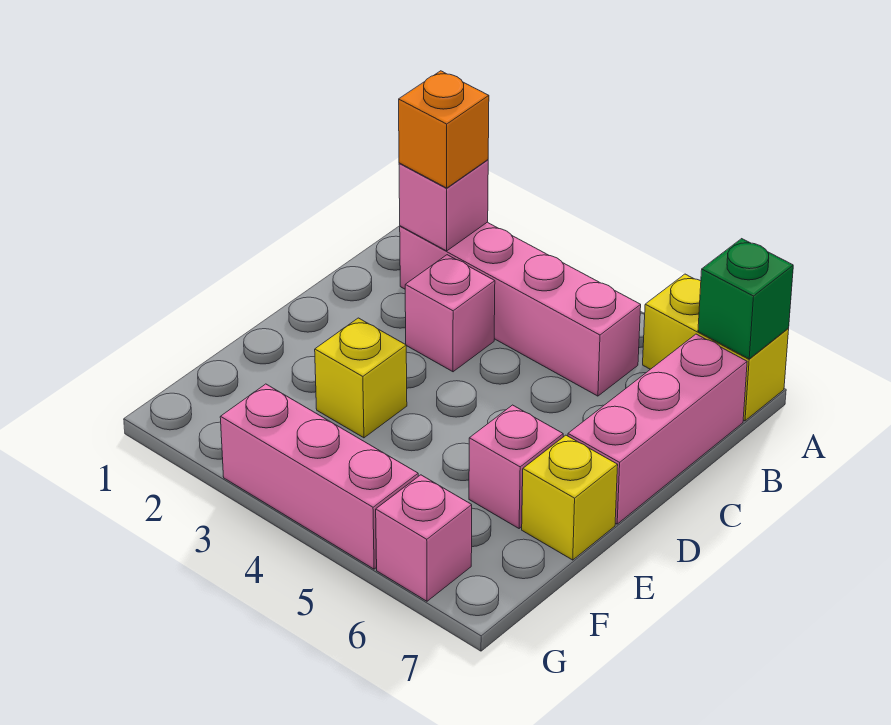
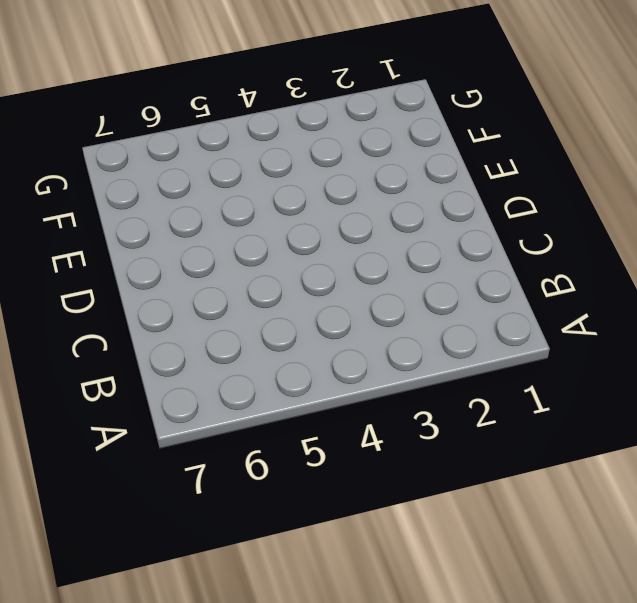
none -> yellow brick A6:A7 level 1
none -> pink brick B2:B5 level 1
none -> pink brick B7:D7 level 1

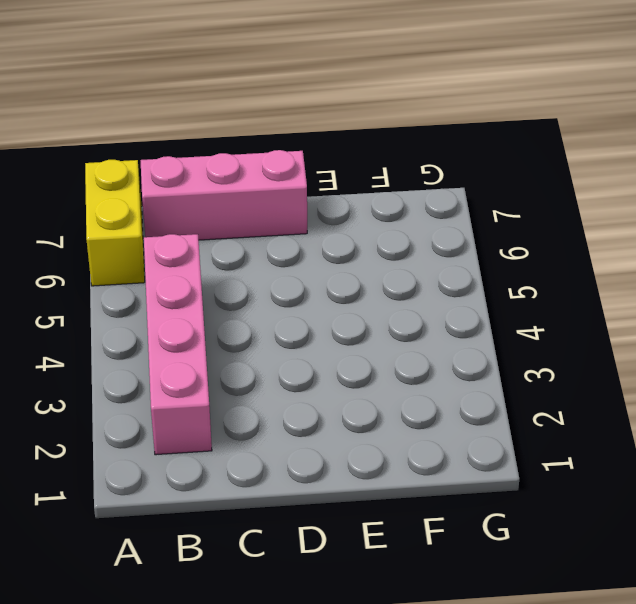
none -> pink brick C3 level 1
none -> yellow brick E3 level 1
none -> pink brick E6 level 1

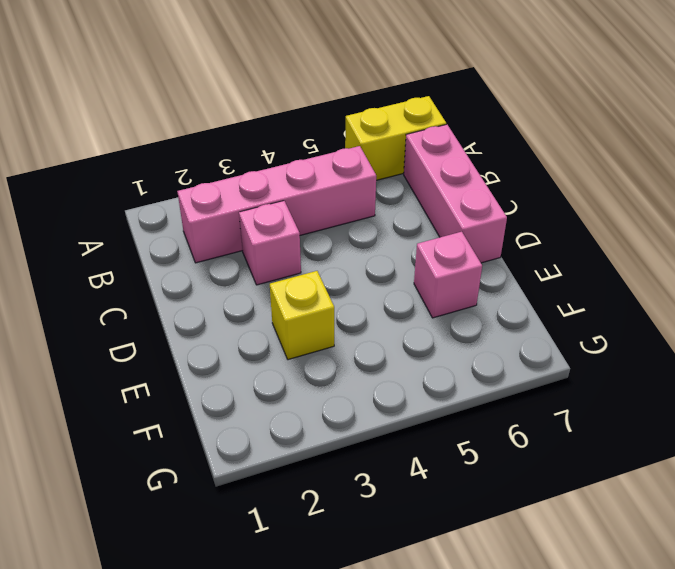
none -> yellow brick E7 level 1
none -> pink brick G3:G5 level 1
none -> pink brick G6 level 1

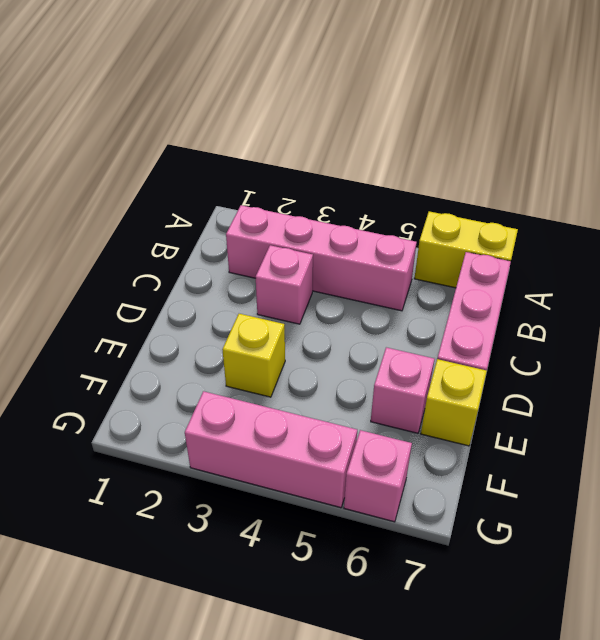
none -> green brick A7 level 2
none -> pink brick B2 level 2
none -> orange brick B2 level 3

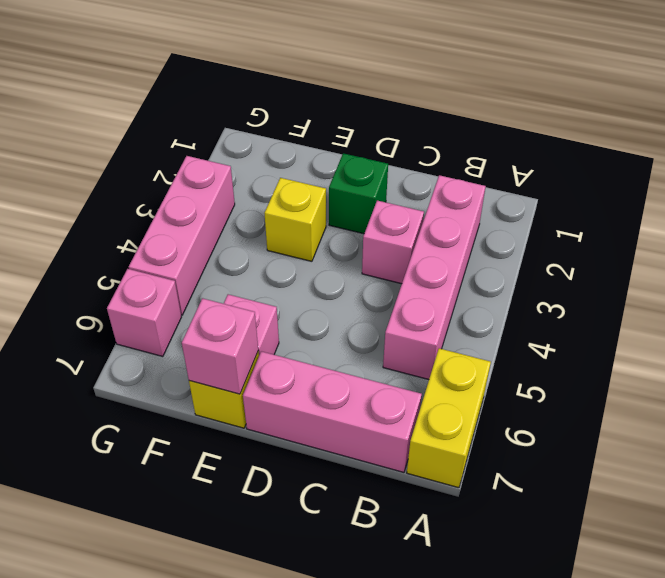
green brick D2 level 1 -> green brick A7 level 2
pink brick E7 level 2 -> pink brick B2 level 2
none -> orange brick B2 level 3

